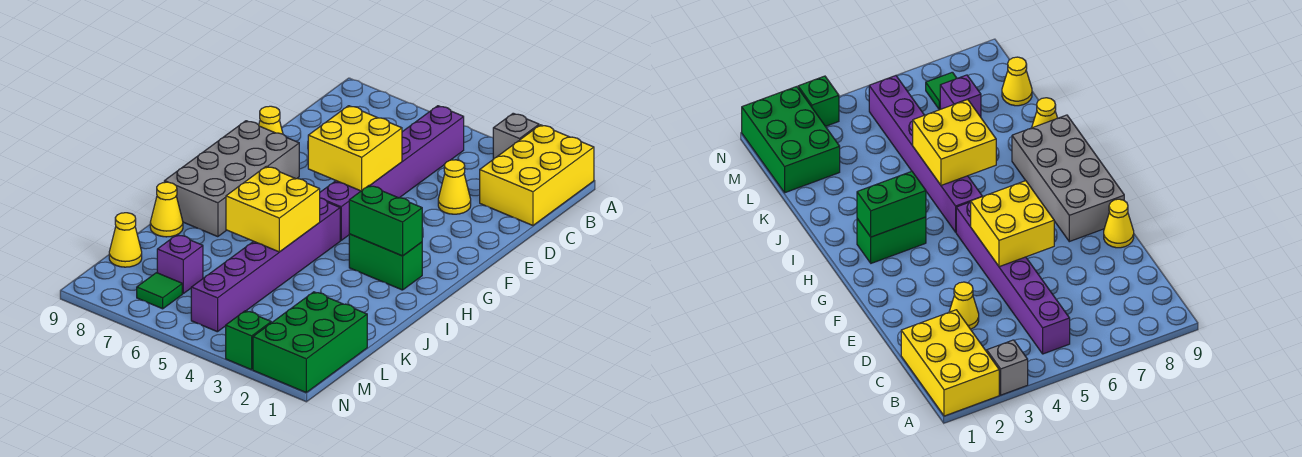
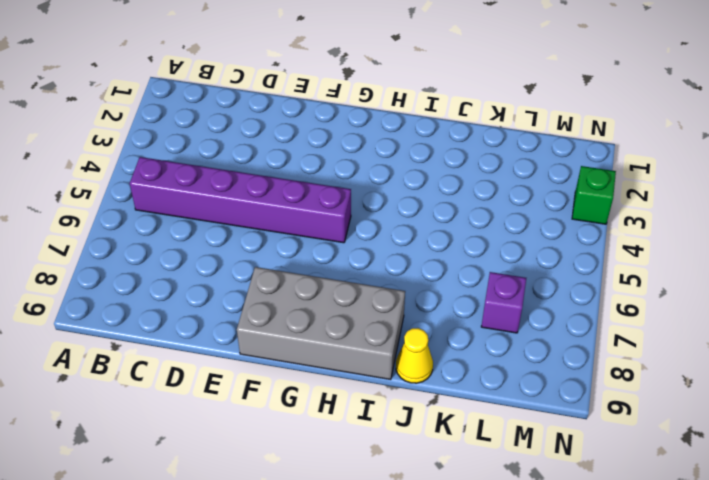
none -> yellow brick A1:C2 level 1
none -> grey brick A3 level 1
none -> yellow cone D3 level 1

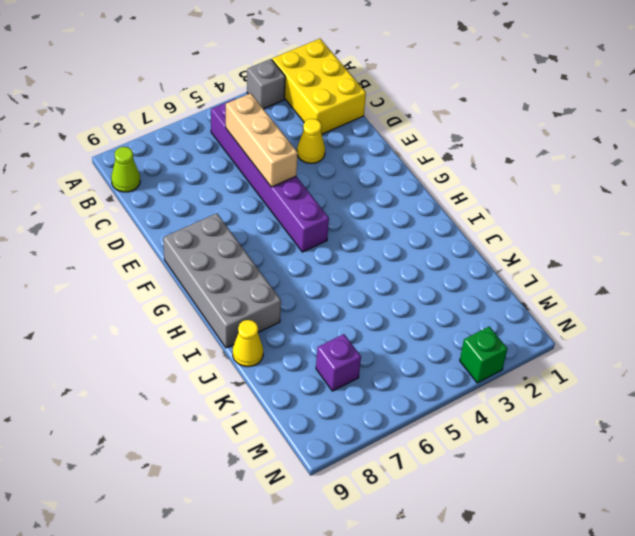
lime cone B9 level 1 -> none
tan brick C5:E5 level 2 -> yellow brick E5:F6 level 2
none -> yellow cone E9 level 1
none -> green brick H2:H3 level 1
none -> purple brick H5:M5 level 1

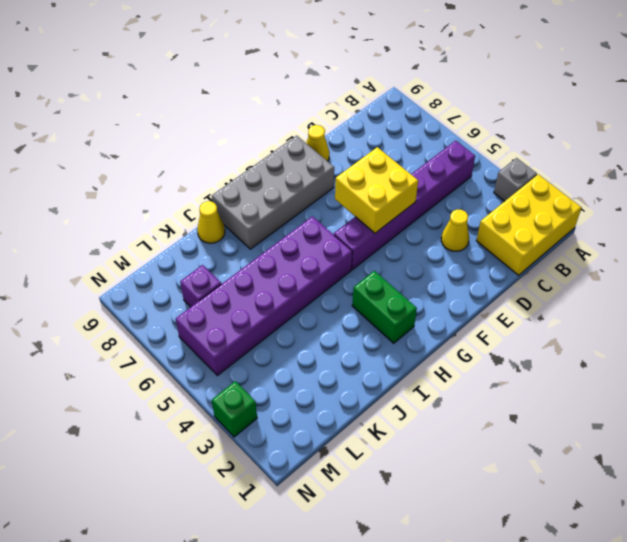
purple brick H5:M6 level 1 -> purple brick H5:M5 level 1
none -> green brick L1:N2 level 1
none -> yellow cone L9 level 1
none -> green tile M7 level 1

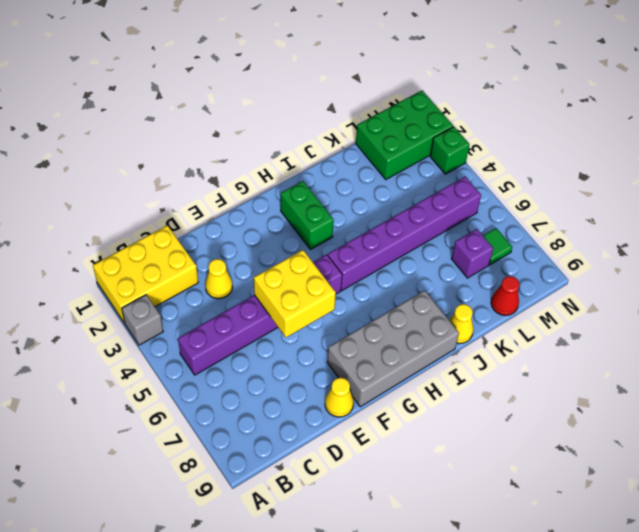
red cone L9 level 1 -> yellow cone L9 level 1
none -> green brick H2:H3 level 2
none -> yellow brick I5:J6 level 2

